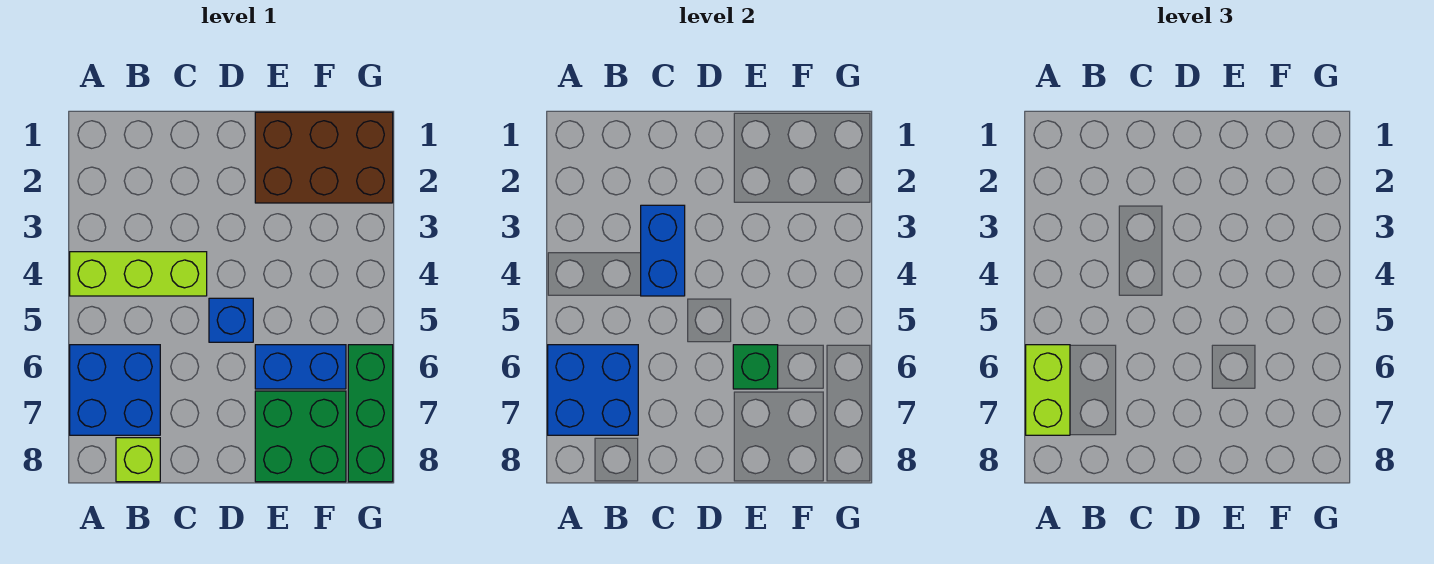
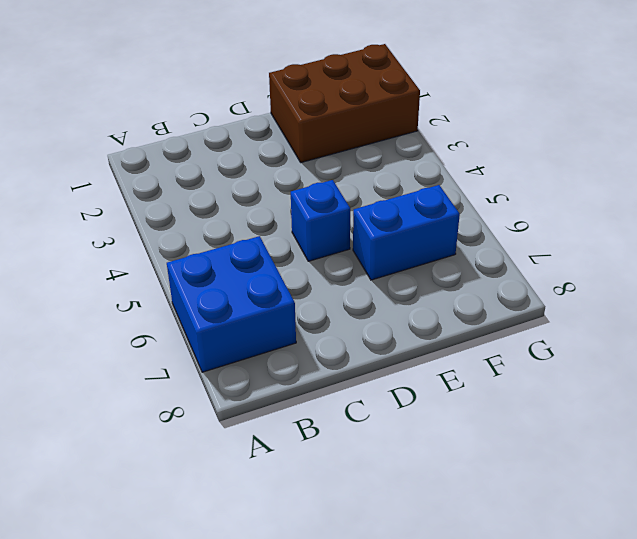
none -> lime brick A4:C4 level 1
none -> lime brick B8 level 1
none -> green brick E7:F8 level 1

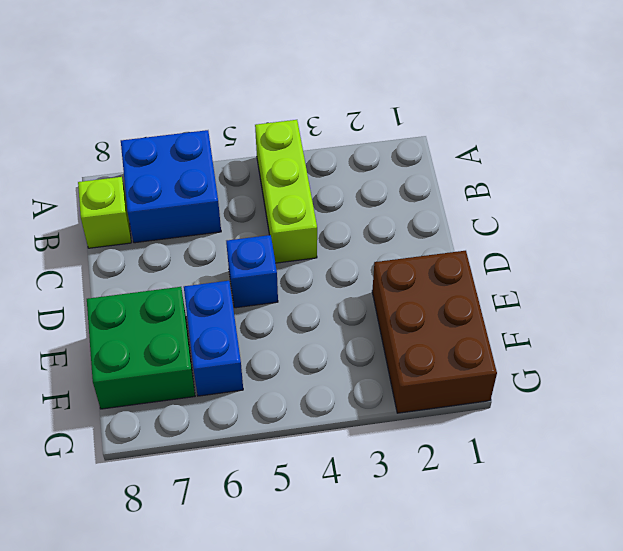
none -> green brick G6:G8 level 1
none -> blue brick A6:B7 level 2
none -> blue brick C3:C4 level 2

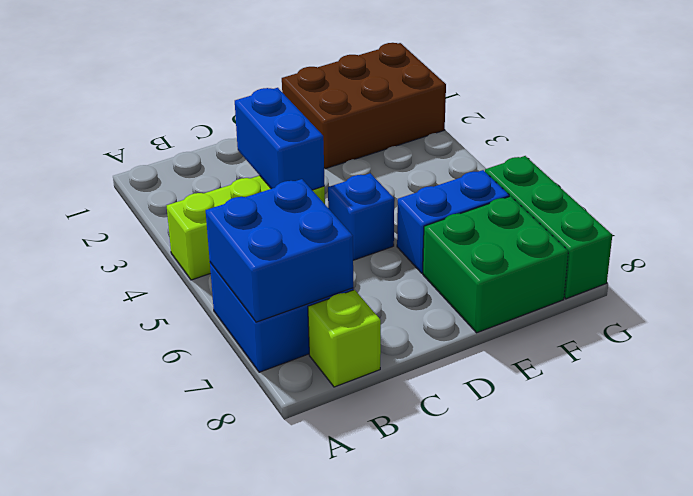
none -> green brick E6 level 2
none -> lime brick A6:A7 level 3

